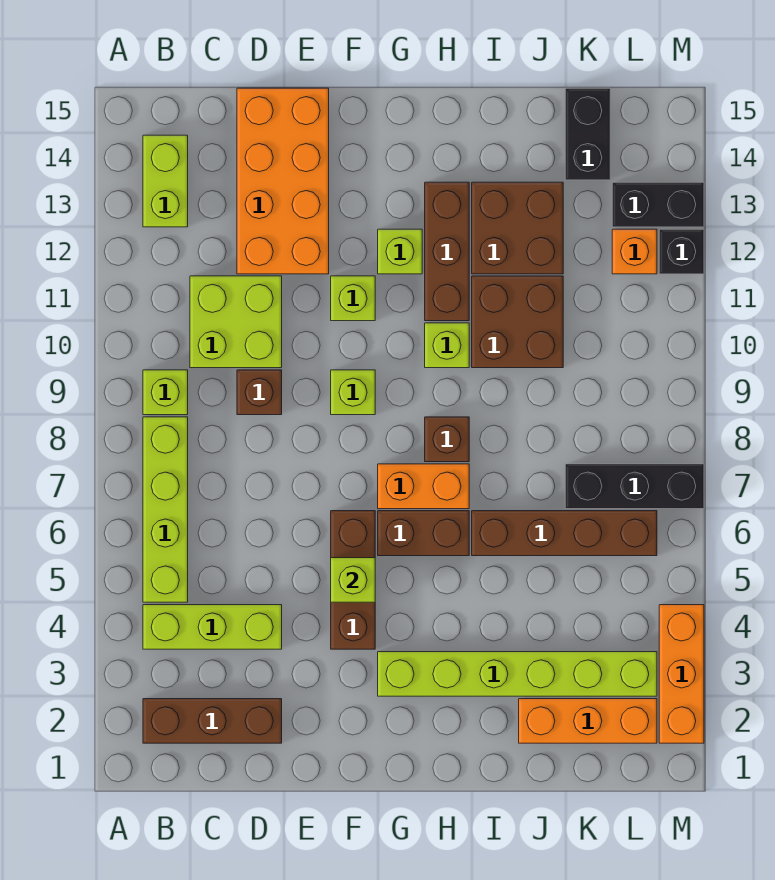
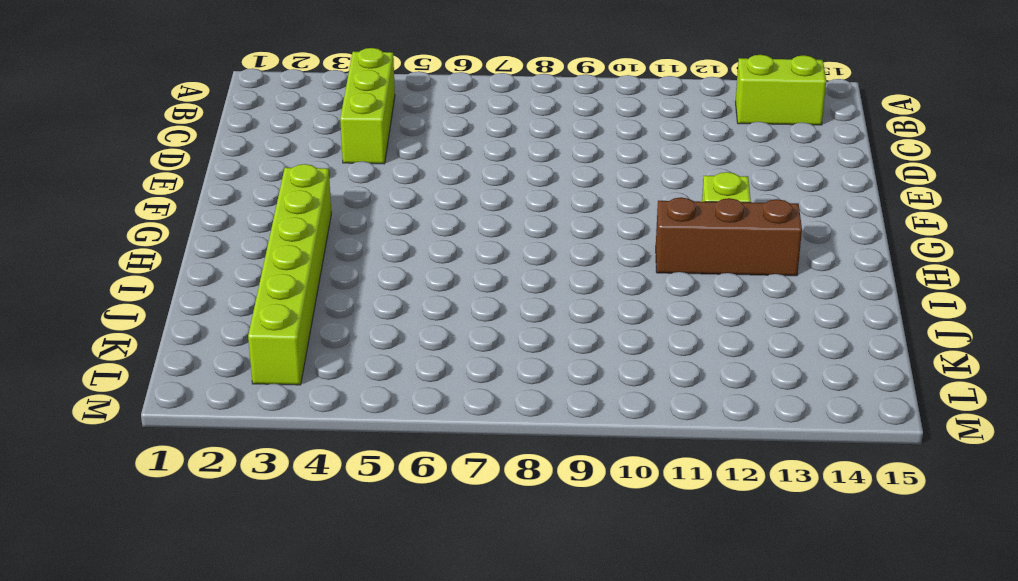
none -> brown brick B2:D2 level 1
none -> lime brick B5:B8 level 1
none -> lime brick B9 level 1

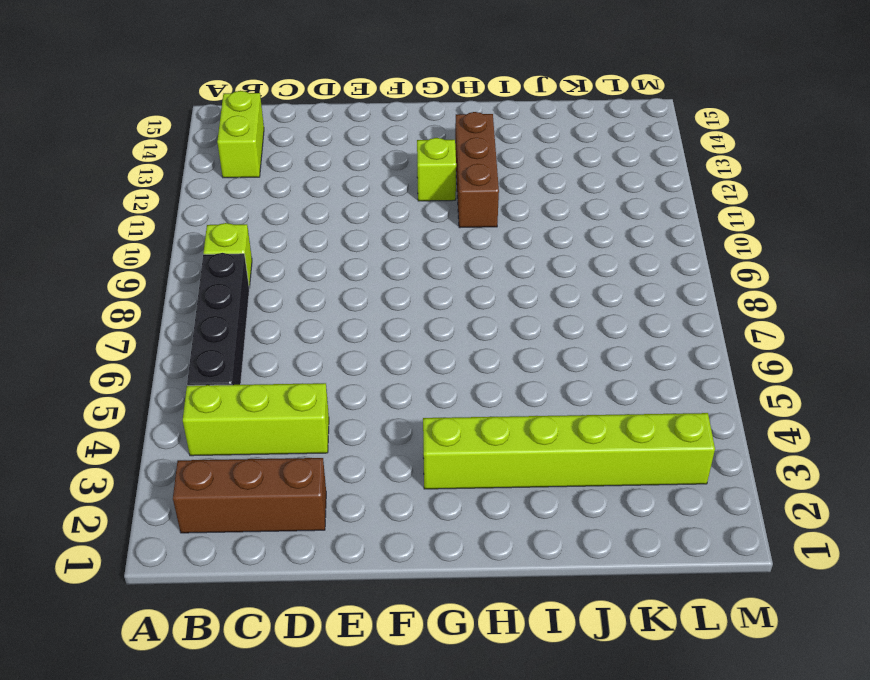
black brick B5:B8 level 1 -> lime brick B5:B8 level 1
none -> lime brick C10:D11 level 1
none -> brown brick D9 level 1
none -> orange brick D12:E15 level 1

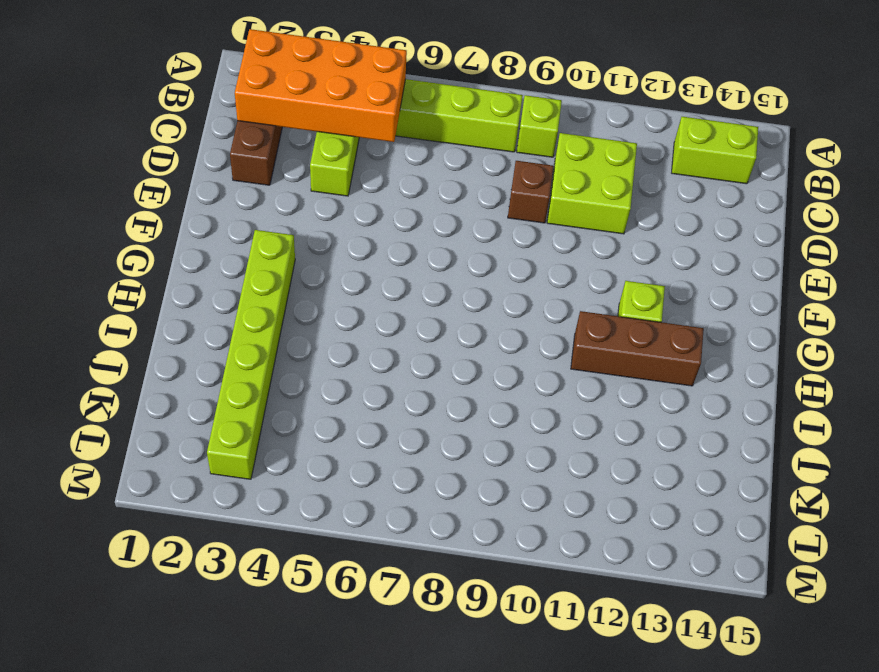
orange brick B2:C5 level 2 -> orange brick D12:E15 level 1
none -> brown brick F4:F6 level 1
none -> lime brick F9 level 1
none -> lime brick F11 level 1

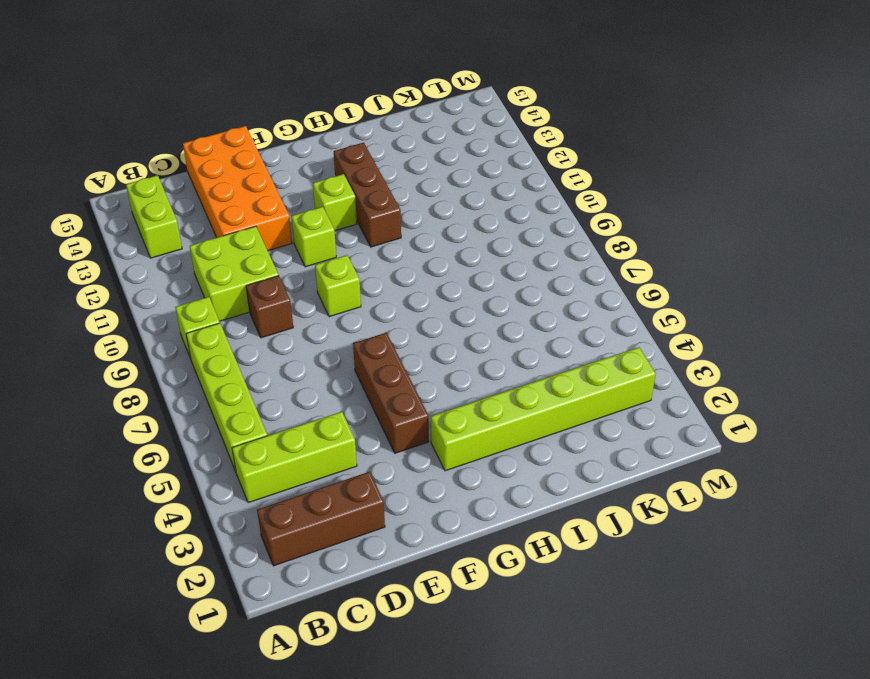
none -> brown brick G6:H6 level 1
none -> orange brick G7:H7 level 1
none -> brown brick H8 level 1

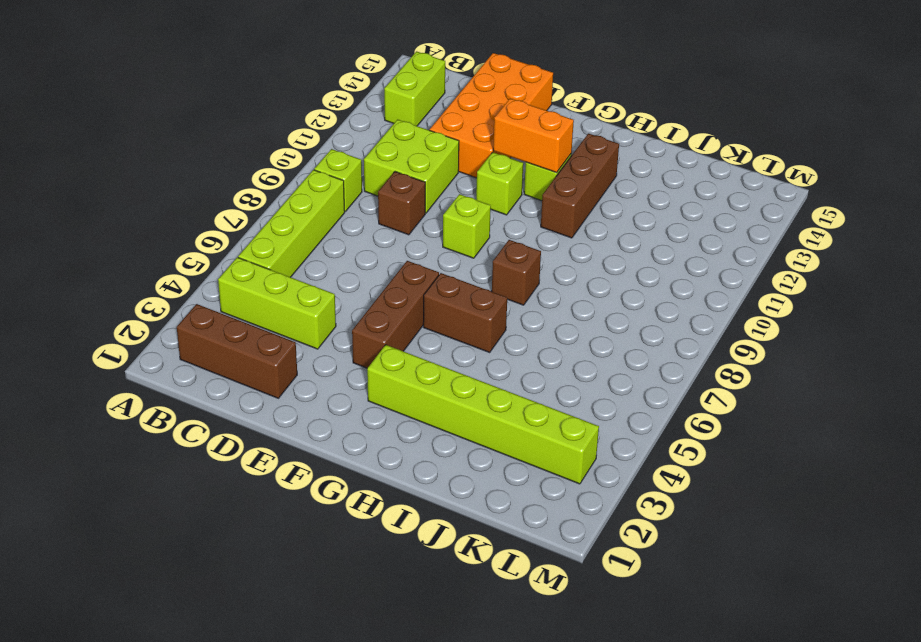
orange brick F12:G12 level 2 -> orange brick G7:H7 level 1
none -> lime brick H10 level 1
none -> brown brick I6:L6 level 1
none -> brown brick I10:J11 level 1

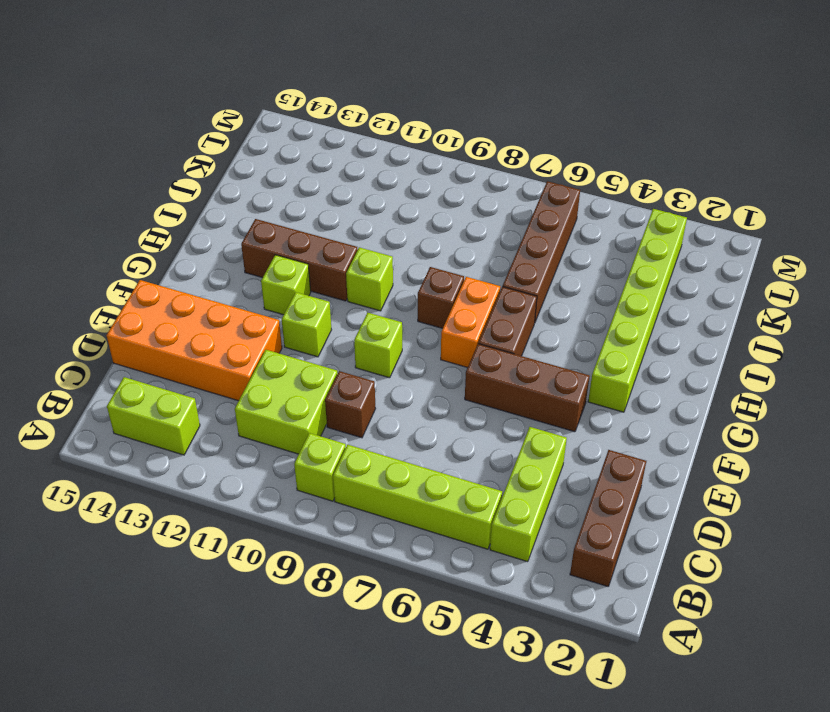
none -> brown brick I10:J11 level 1
none -> brown brick I12:J13 level 1
none -> orange brick J2:L2 level 1

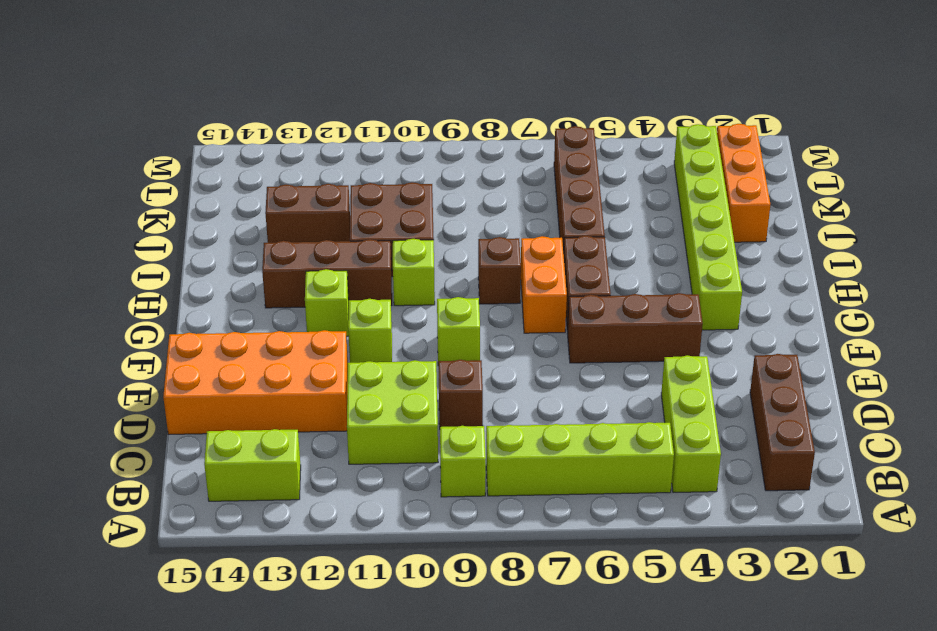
brown brick J12:J13 level 1 -> brown brick I12:J13 level 1
none -> black brick K7:M7 level 1
none -> black brick K14:K15 level 1
none -> orange brick L12 level 1

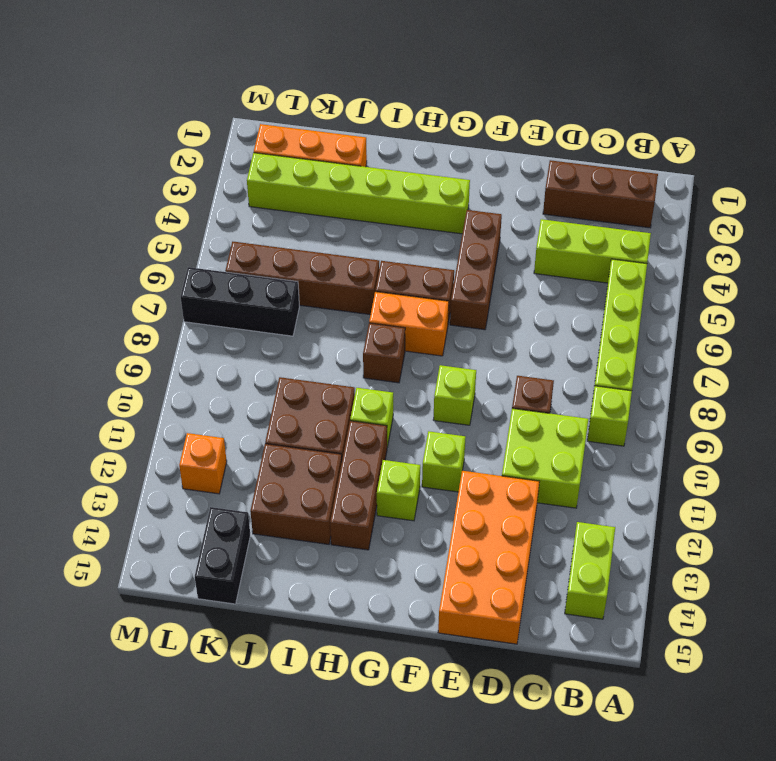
none -> black brick L13:M13 level 1
none -> orange brick M2:M4 level 1
none -> black brick M12 level 1

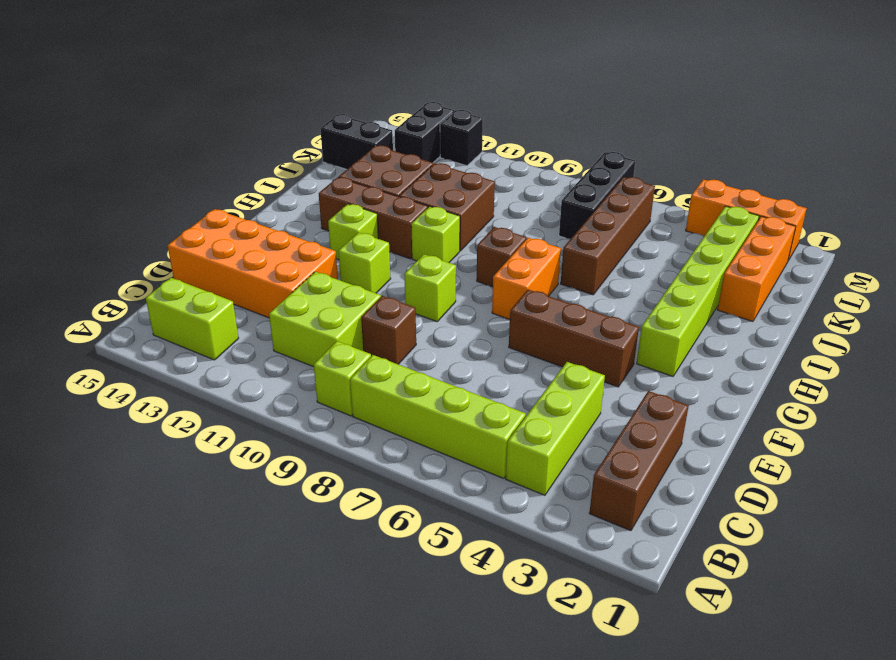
none -> brown brick G6:H6 level 1
none -> orange brick L12 level 1
none -> lime brick F5 level 2

